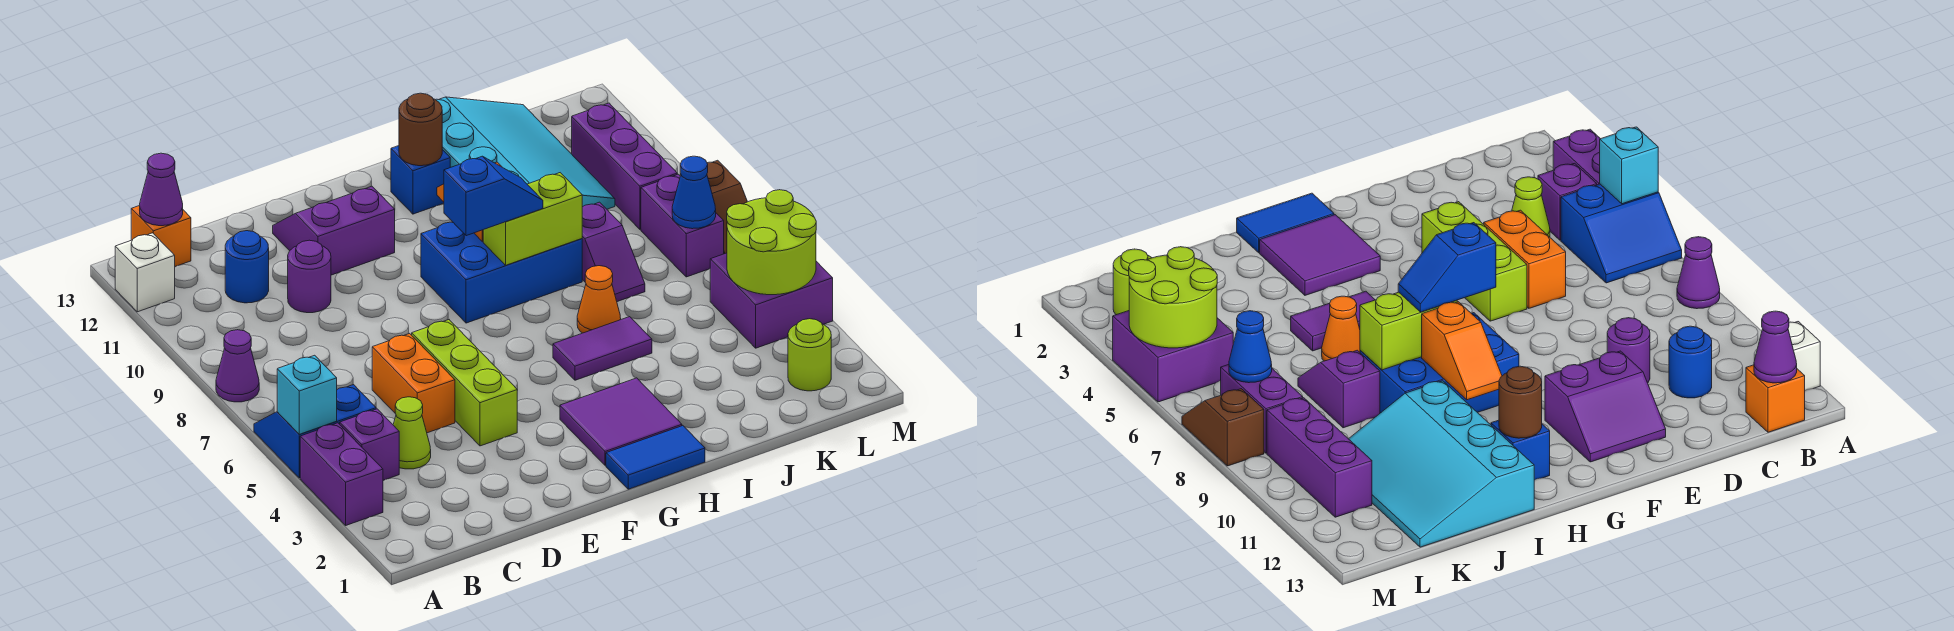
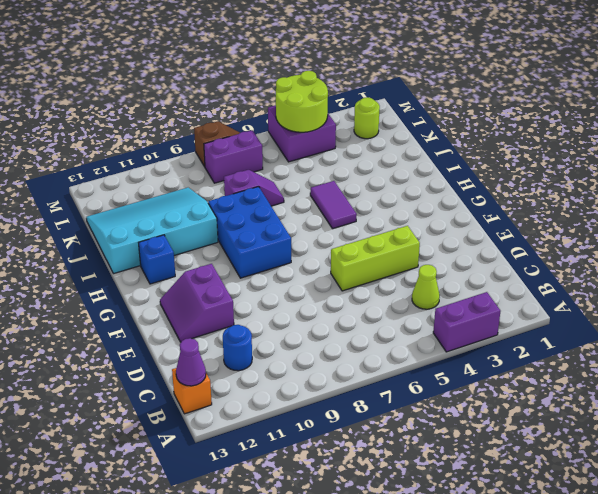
none -> blue slope A5:B6 level 1 top 5
none -> purple cone A8 level 1
none -> white brick A12 level 1
none -> purple brick B4 level 1

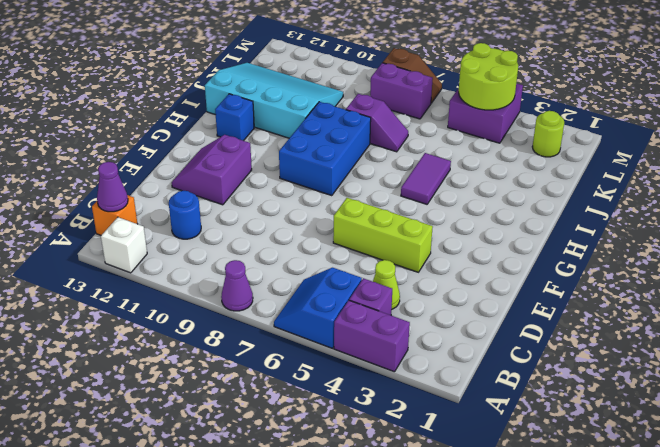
none -> orange brick D5:D6 level 1
none -> purple round brick D10 level 1
none -> blue tile G1:H1 level 1
none -> purple tile G2:H3 level 1

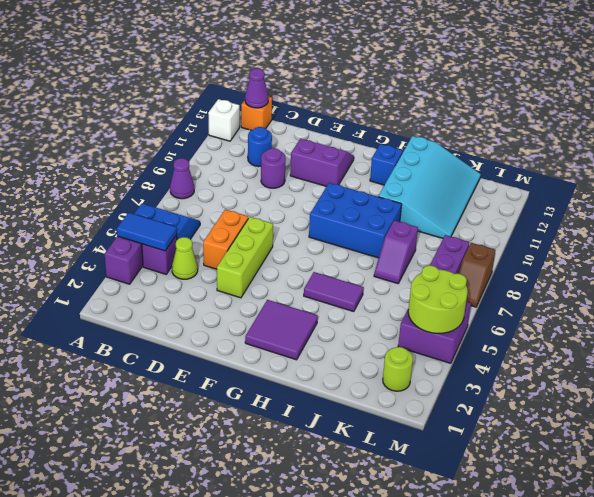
blue tile A4:B4 level 2 -> blue tile G1:H1 level 1
none -> orange cone I6 level 1
none -> purple brick L9:L11 level 1
none -> cyan brick A5 level 2
none -> lime brick H8:I8 level 2

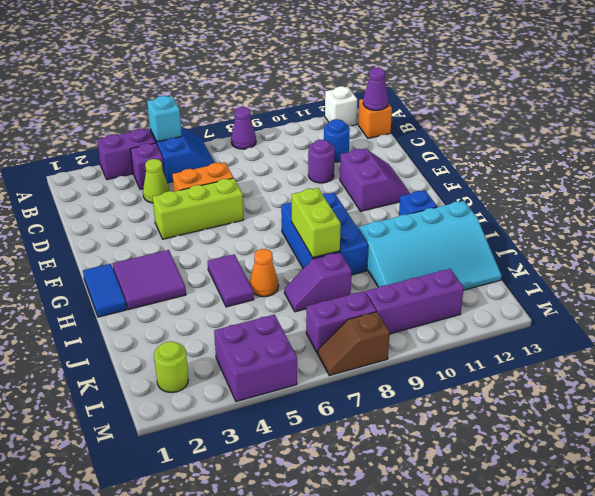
none -> orange slope H9:H10 level 2 top 9
none -> brown round brick H12 level 2
none -> lime round brick L4:M5 level 2
none -> blue cone L7 level 2

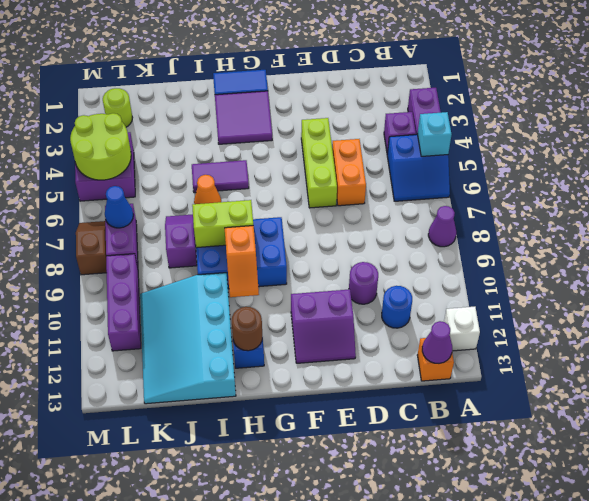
none -> lime cone C4 level 1
none -> blue slope G8:H8 level 3 top G

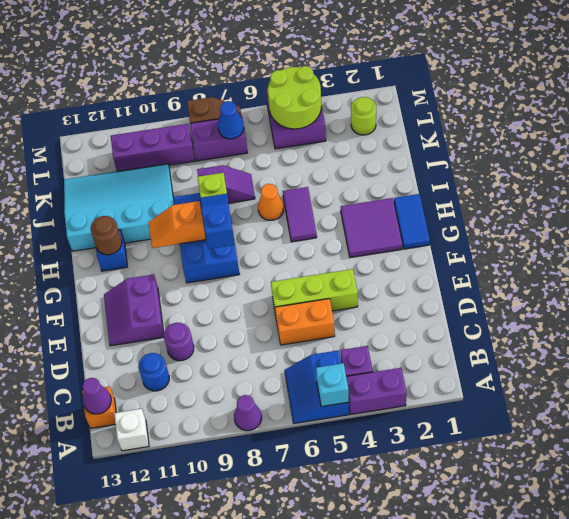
none -> lime cone C4 level 1

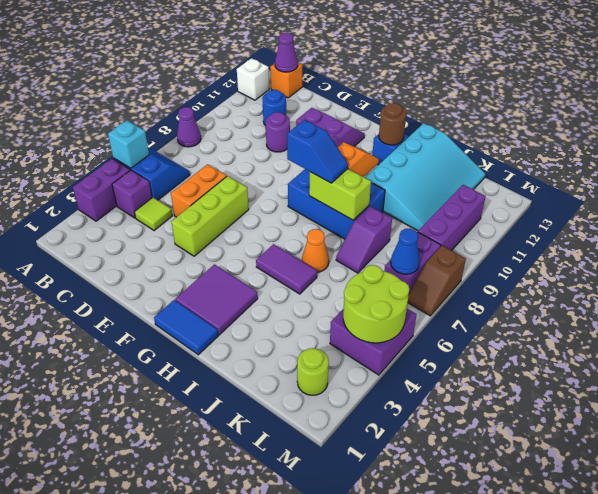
lime tile C4 level 1 -> lime cone C4 level 1

